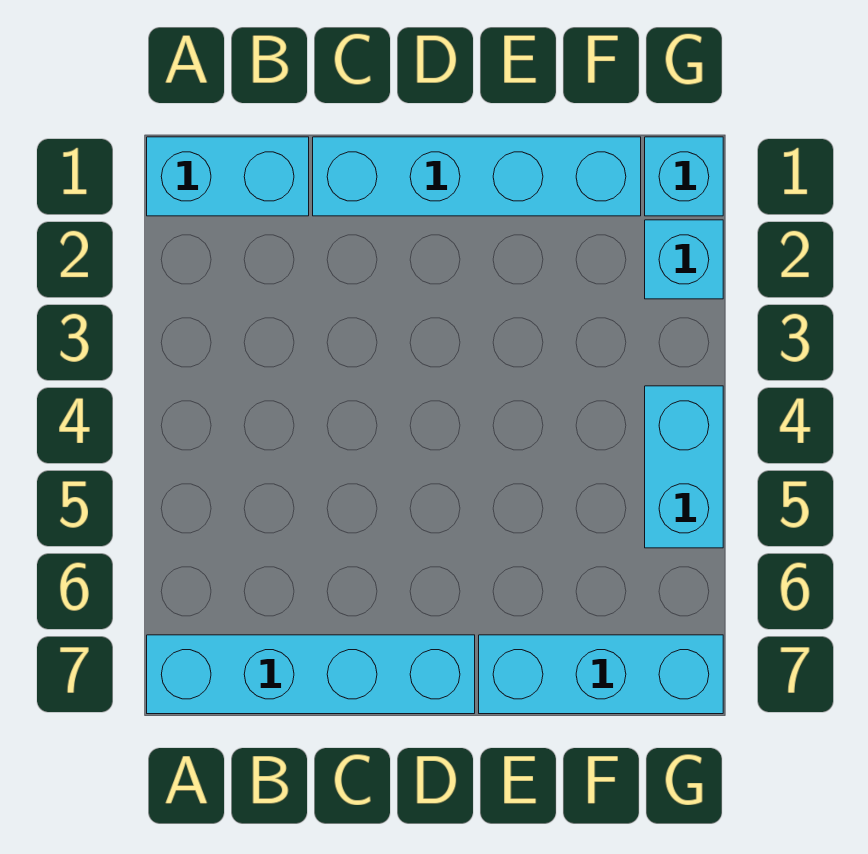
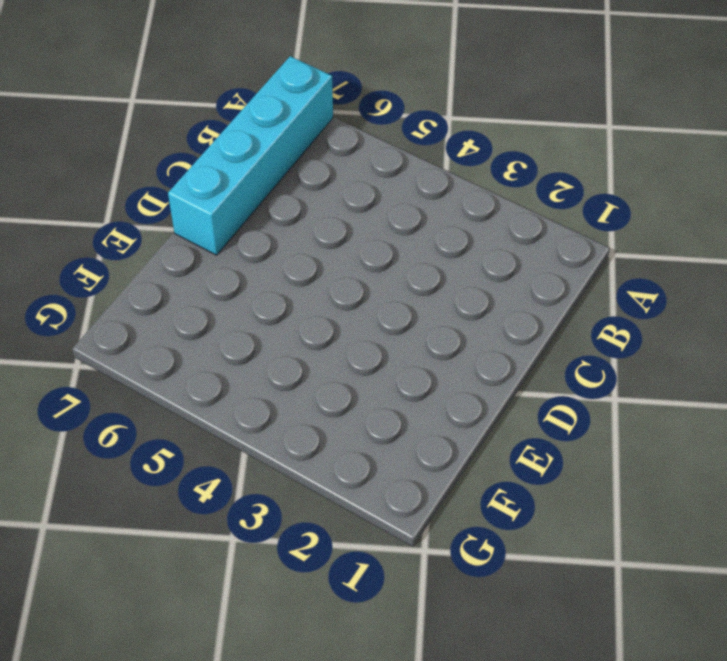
none -> cyan brick A1:B1 level 1
none -> cyan brick C1:F1 level 1

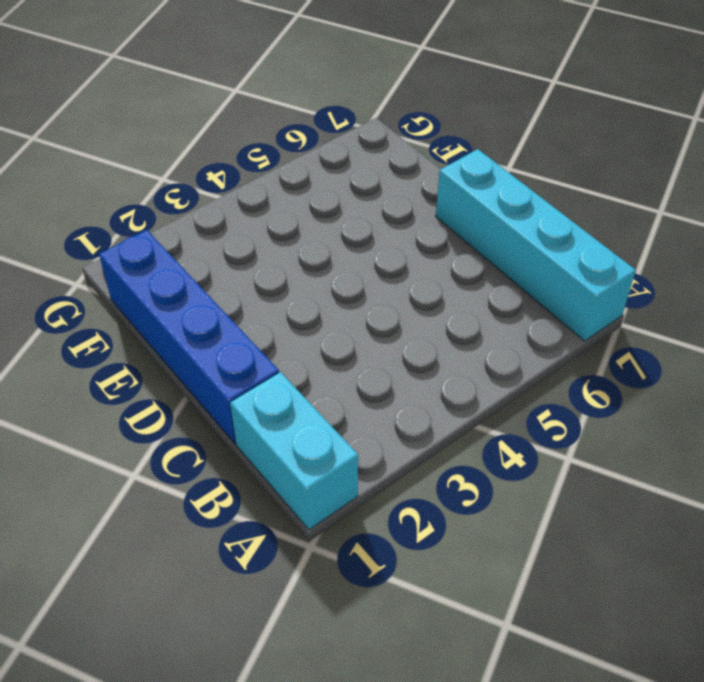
blue brick C1:F1 level 1 -> cyan brick C1:F1 level 1
none -> cyan brick E7:G7 level 1
none -> cyan brick G1 level 1

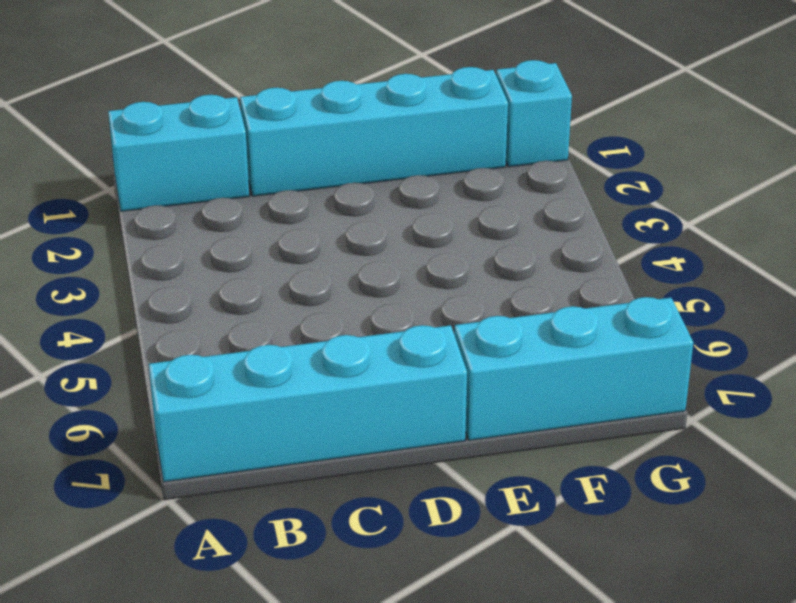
none -> cyan brick G2 level 1
none -> cyan brick G4:G5 level 1

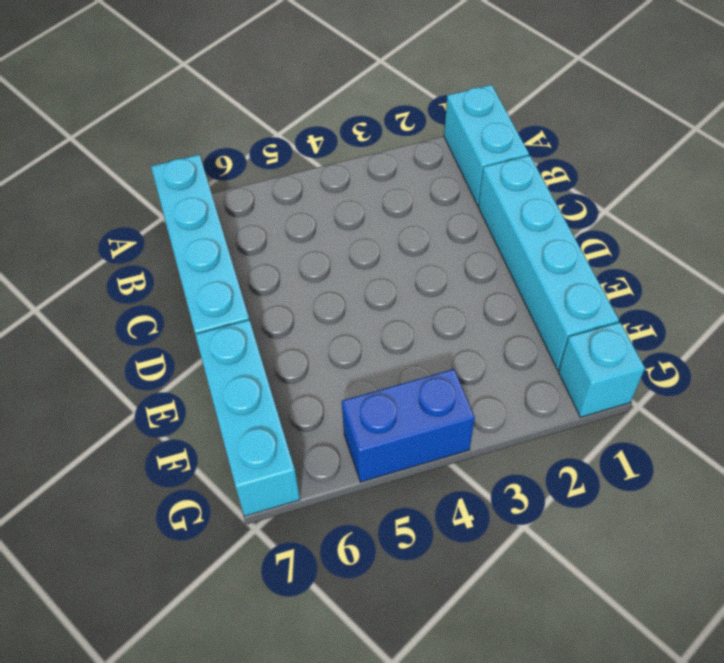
blue brick G4:G5 level 1 -> cyan brick G4:G5 level 1
none -> cyan brick G2 level 1

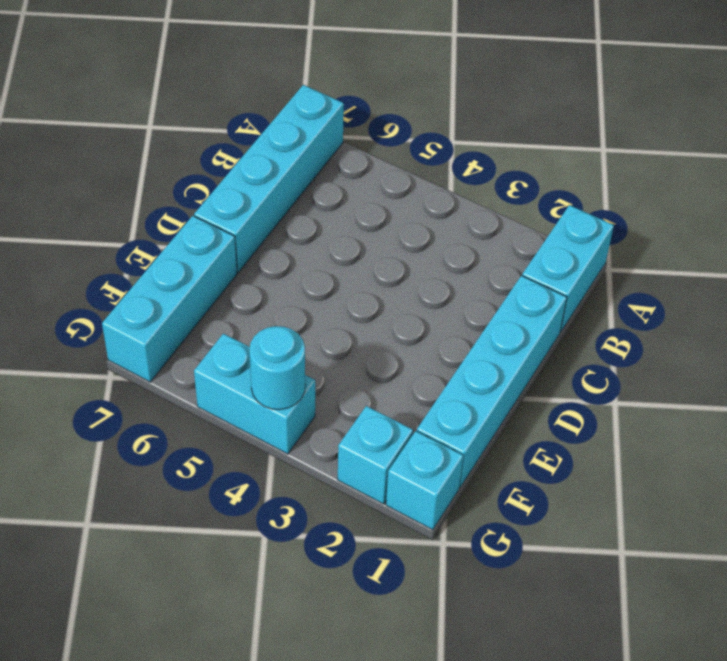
cyan round brick G4 level 2 -> none

